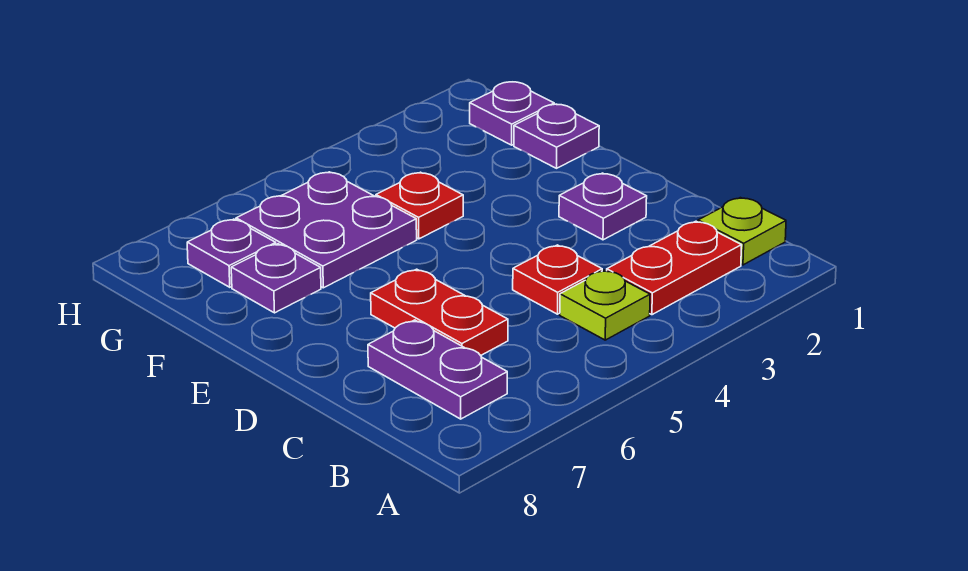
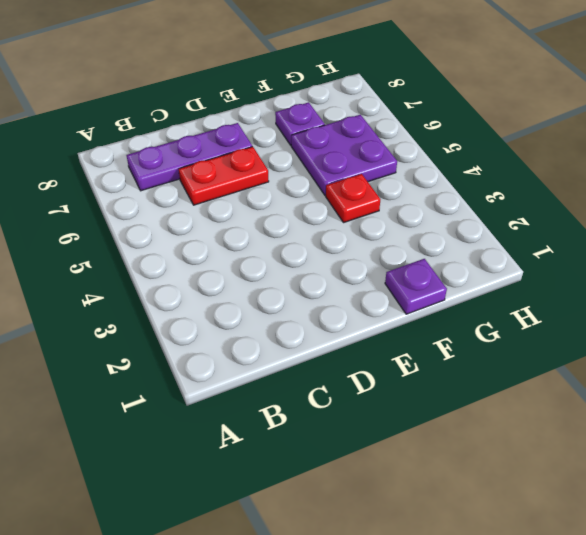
purple plate B7:D7 level 1 -> purple plate B7:C7 level 1
none -> lime plate B1 level 1
none -> red plate B2:B3 level 1
none -> lime plate B4 level 1

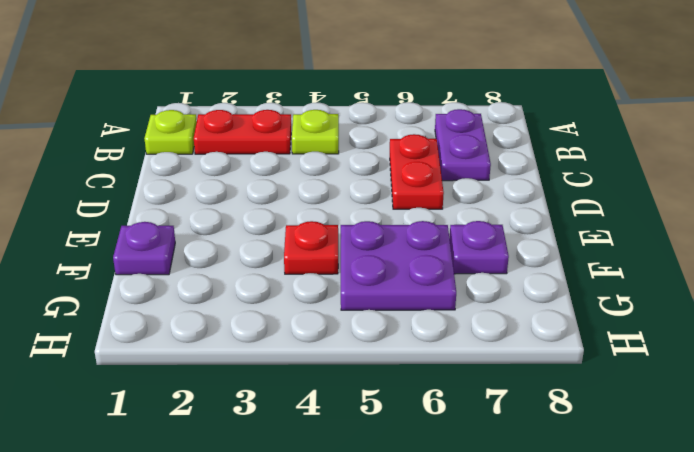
none -> red plate C4 level 1
none -> purple plate D2 level 1
none -> purple plate G1 level 1

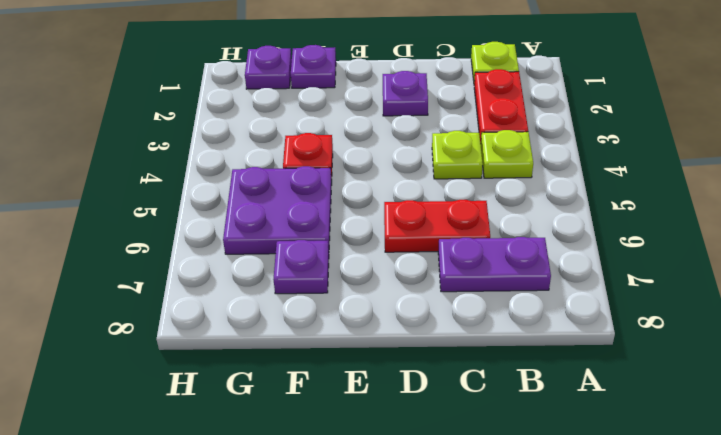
lime plate C4 level 1 -> red plate C4 level 1
none -> purple plate G7 level 1

